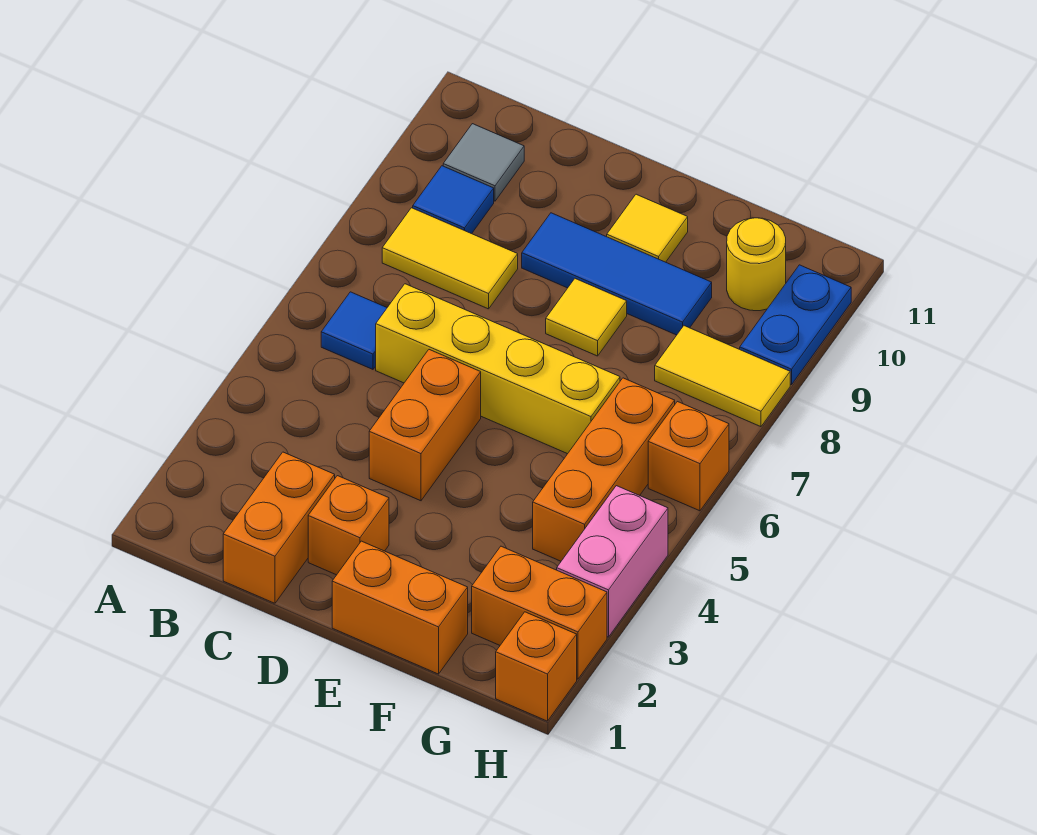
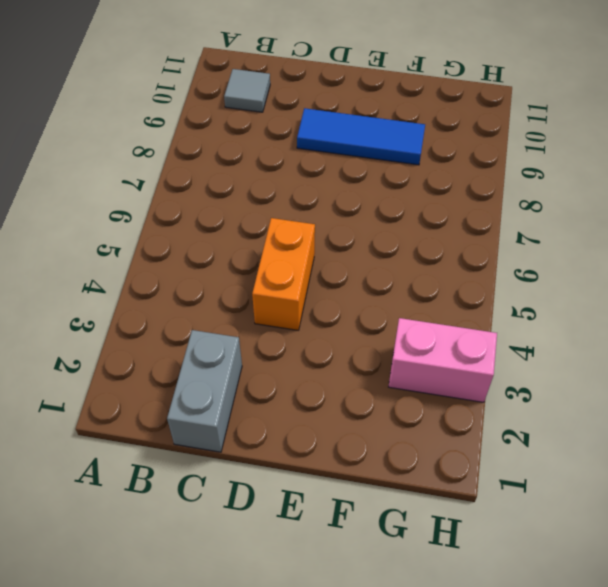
grey brick C1:C2 level 1 -> orange brick C1:C2 level 1
pink brick G3:H3 level 1 -> pink brick H3:H4 level 1
none -> blue tile B6 level 1
none -> yellow tile B8:C8 level 1
none -> blue tile B9 level 1

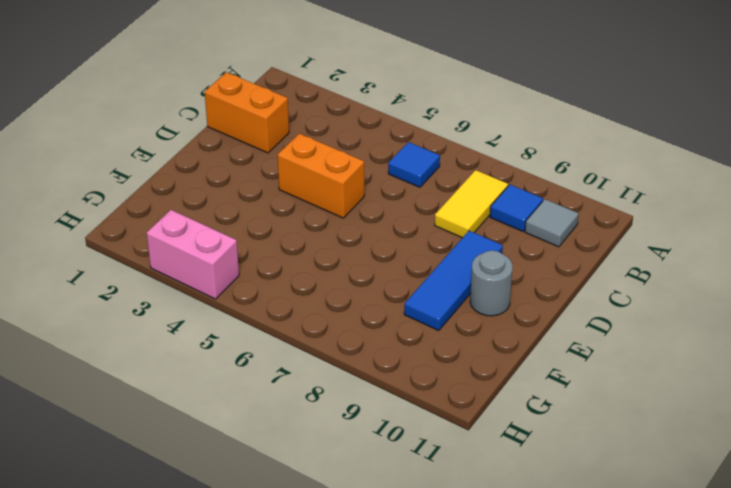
grey round brick E10 level 1 -> yellow tile E10 level 1
none -> yellow brick C6:F6 level 1
none -> orange brick D2 level 1
none -> orange brick E1:F1 level 1

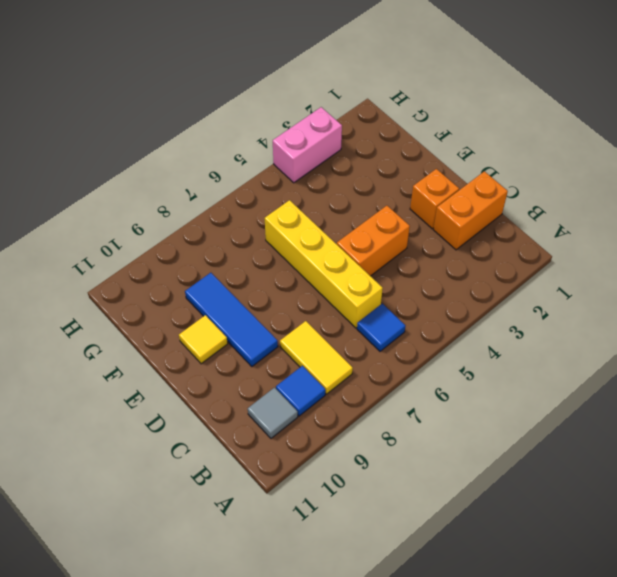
none -> orange brick E1:F1 level 1
none -> yellow tile E8 level 1
none -> orange brick G2:H2 level 1

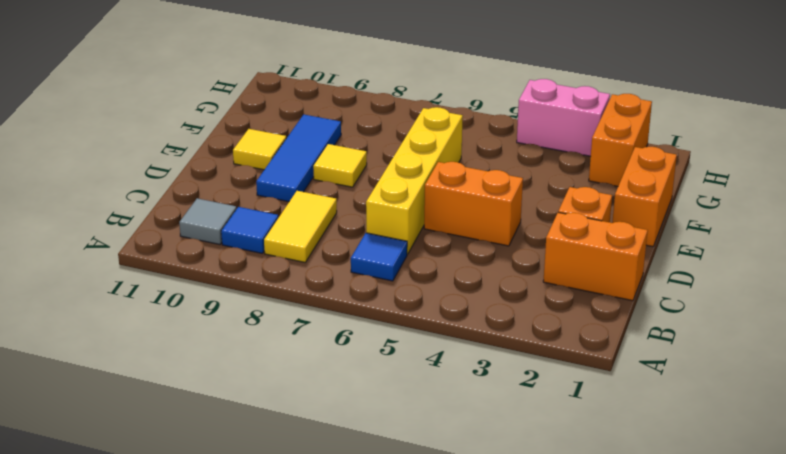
none -> orange brick G4:G6 level 1
none -> yellow tile G8:H8 level 1
none -> yellow round brick G10 level 1

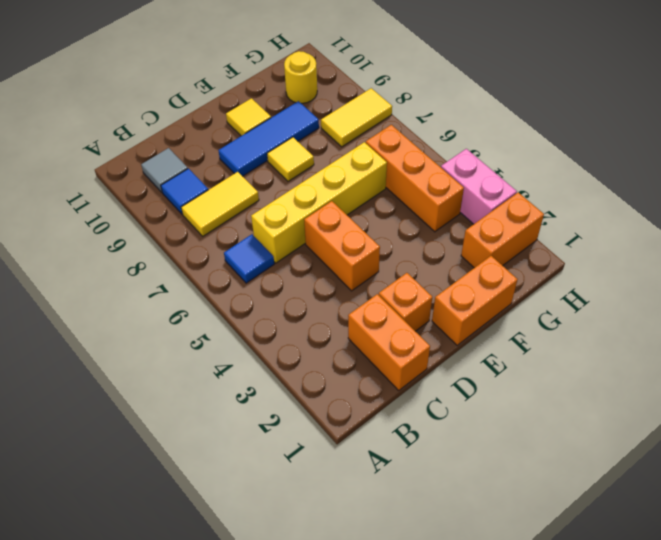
none -> orange brick H1 level 1
none -> orange brick H6 level 1
none -> blue plate H9:H10 level 1

